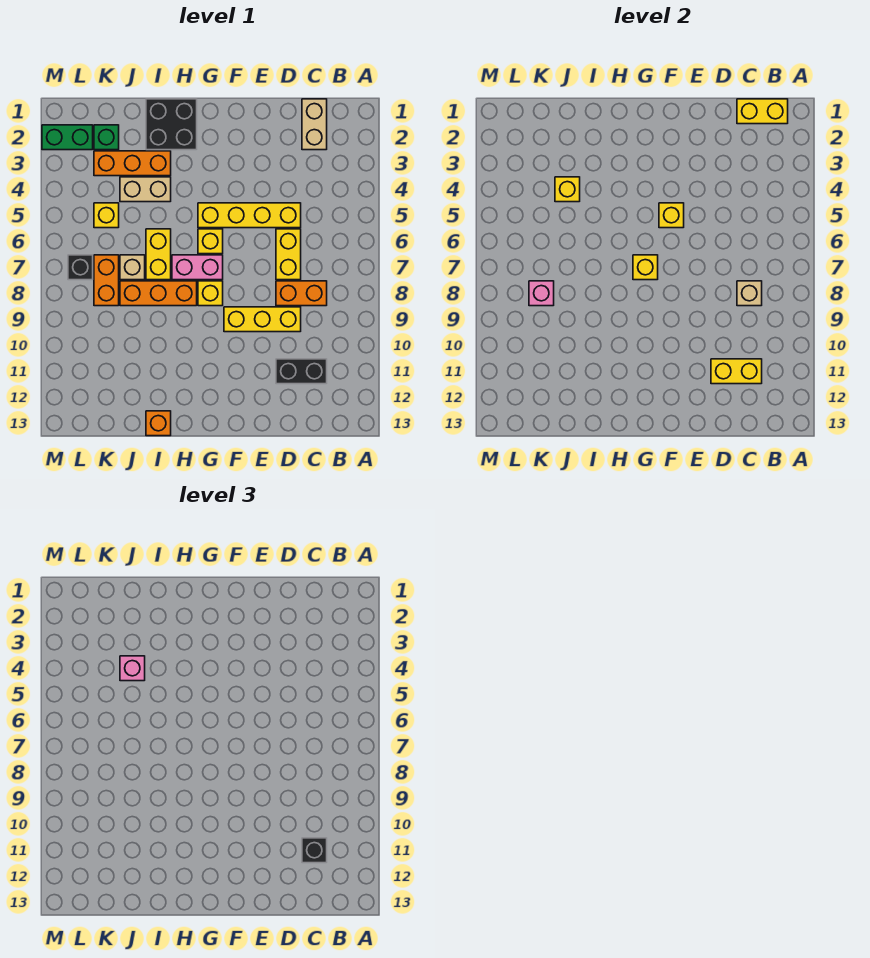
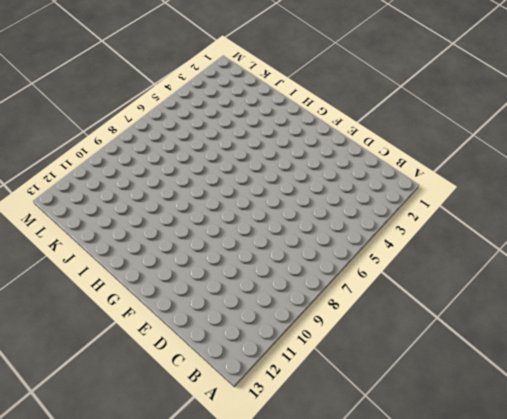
none -> tan brick C1:C2 level 1
none -> orange brick C8:D8 level 1
none -> black brick C11:D11 level 1
none -> yellow brick D5:G5 level 1

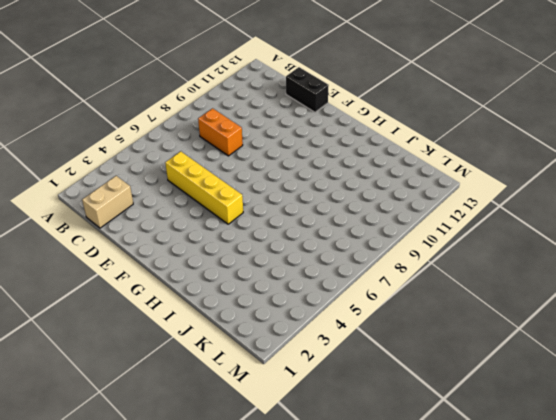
black brick D13:E13 level 1 -> black brick C11:D11 level 1
none -> yellow brick D6:D7 level 1
none -> yellow brick D9:F9 level 1
none -> yellow brick G6 level 1
none -> pink brick G7:H7 level 1

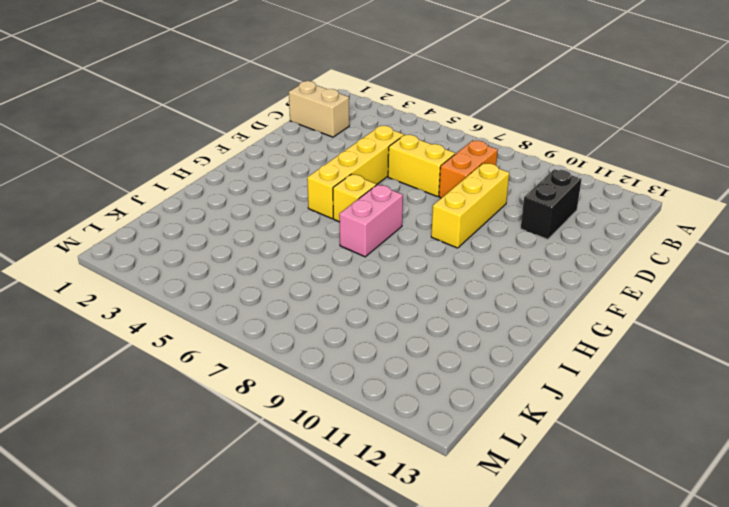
none -> yellow brick G8 level 1
none -> black brick H1:I2 level 1
none -> orange brick H8:J8 level 1
none -> orange brick I3:K3 level 1

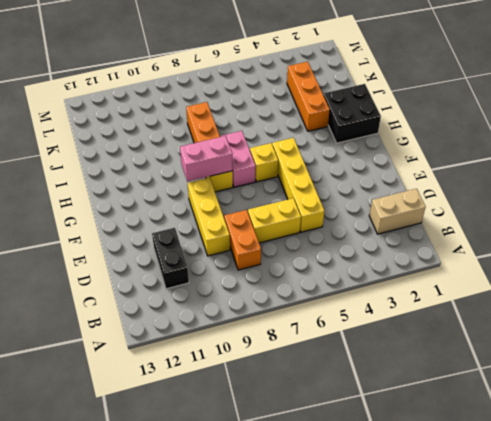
pink brick G8:G9 level 2 -> none
none -> tan brick I4:J4 level 1
none -> yellow brick I6:I7 level 1
none -> orange brick I13 level 1
none -> tan brick J7 level 1

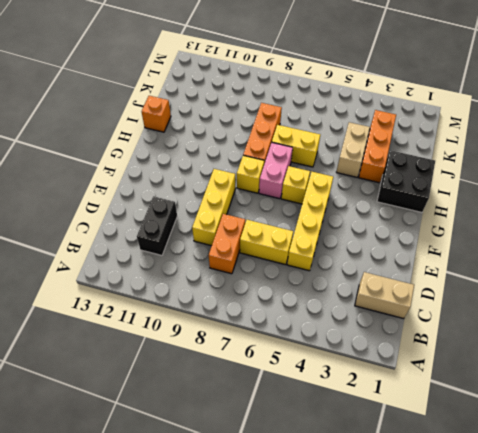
none -> tan brick J7 level 1
none -> green brick K2 level 1
none -> yellow brick K5 level 1
none -> orange brick K7:K8 level 1

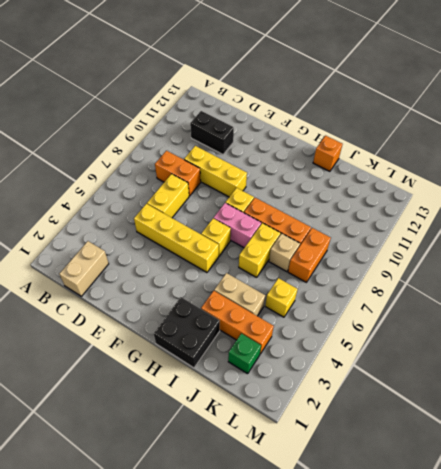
none -> green brick L2:M2 level 1
none -> black brick L7 level 1
none -> yellow brick B1:C1 level 2
none -> tan brick C8 level 2

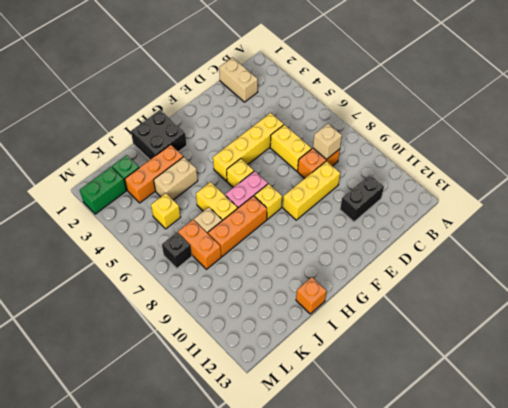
none -> yellow brick B1:C1 level 2
none -> yellow brick C11:D11 level 2
none -> yellow brick F5 level 2
none -> yellow brick G7 level 2

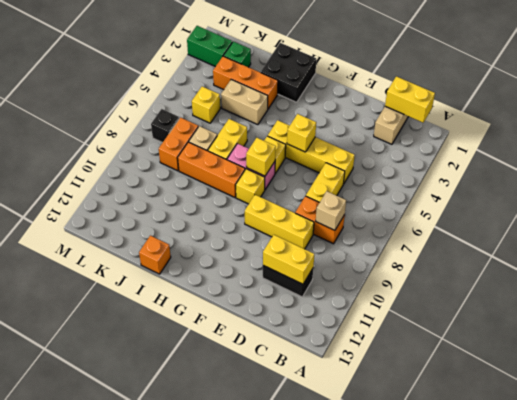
none -> yellow brick J4 level 2
none -> pink brick K8 level 2
none -> black brick C11 level 3
none -> pink brick J4 level 3

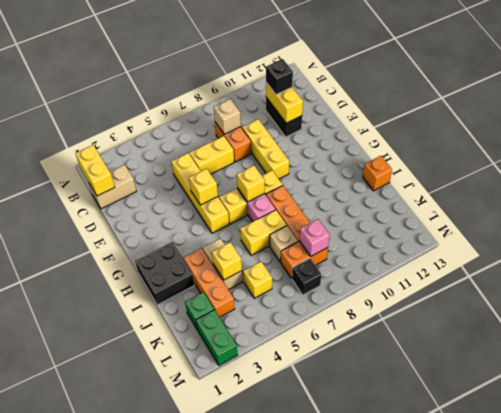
none -> pink brick J4 level 3

